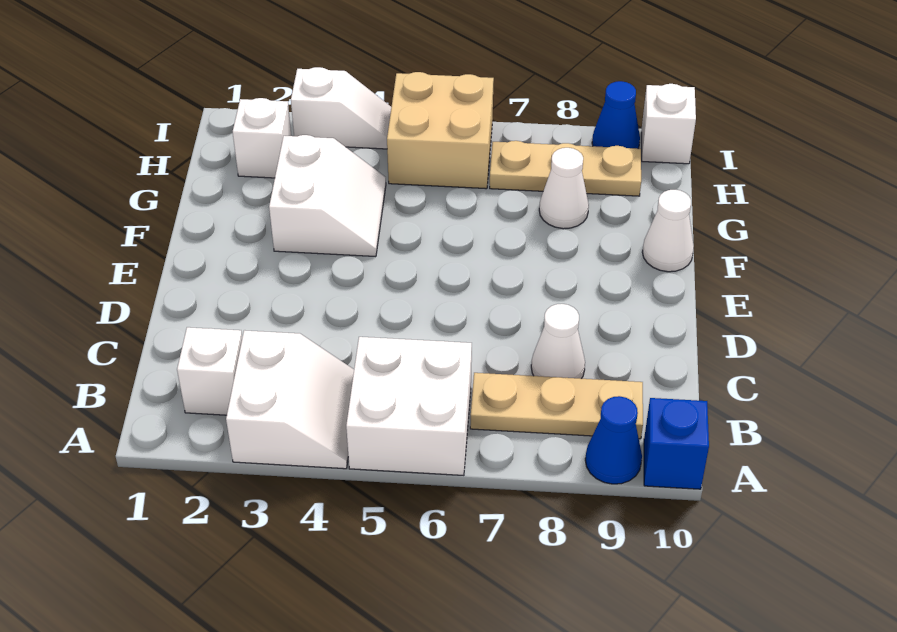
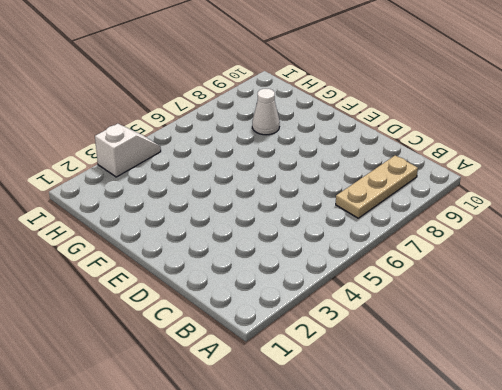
none -> white slope A3:B4 level 1 top 3
none -> white brick A5:B6 level 1
none -> blue cone A9 level 1

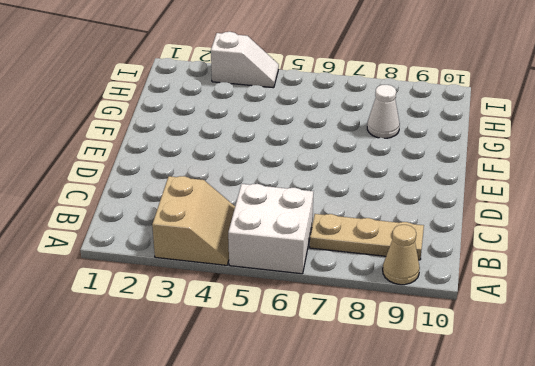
tan slope A3:B4 level 1 top 3 -> white slope A3:B4 level 1 top 3
tan cone A9 level 1 -> blue cone A9 level 1
none -> blue brick A10 level 1
none -> white brick B2 level 1
none -> white cone C8 level 1

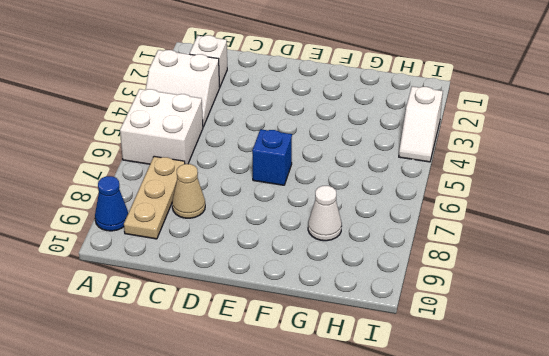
tan cone C8 level 1 -> white cone C8 level 1
blue brick E6 level 1 -> blue brick A10 level 1
none -> white slope F3:G4 level 1 top 3
none -> white cone F10 level 1
none -> white brick H2 level 1

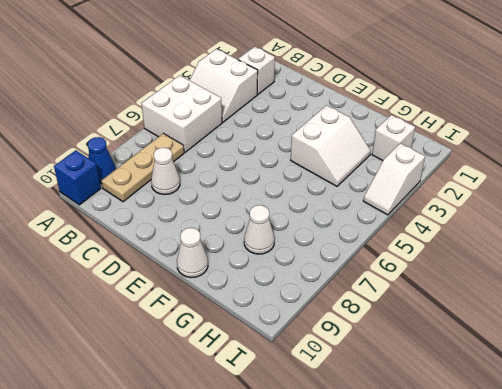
white slope F3:G4 level 1 top F -> white slope F3:G4 level 1 top 3
none -> tan brick H5:I6 level 1
none -> tan plate H7:H9 level 1
none -> blue cone I9 level 1

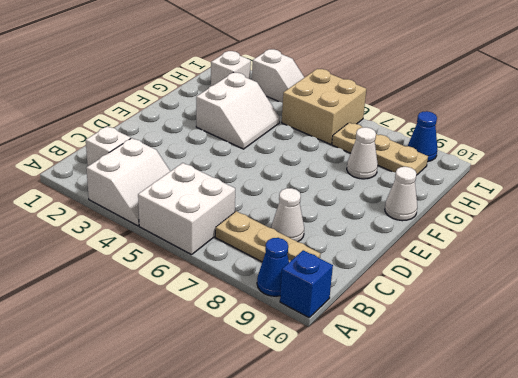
none -> white brick I10 level 1

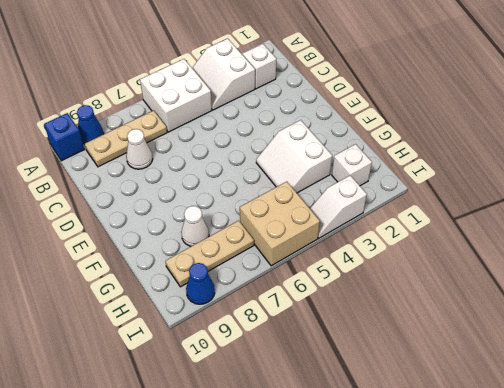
none -> white cone F10 level 1
none -> white brick I10 level 1

